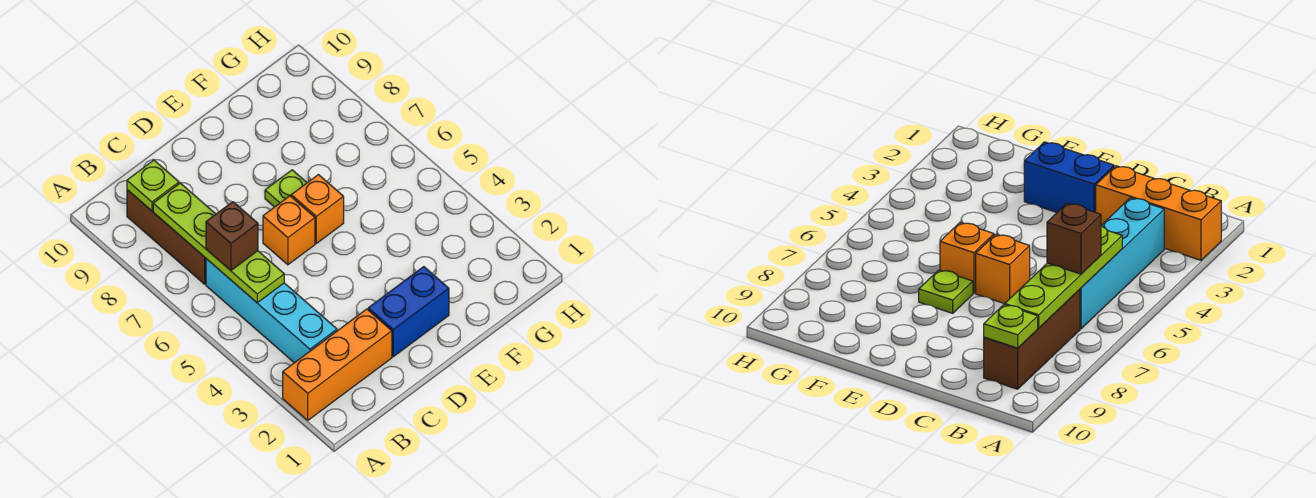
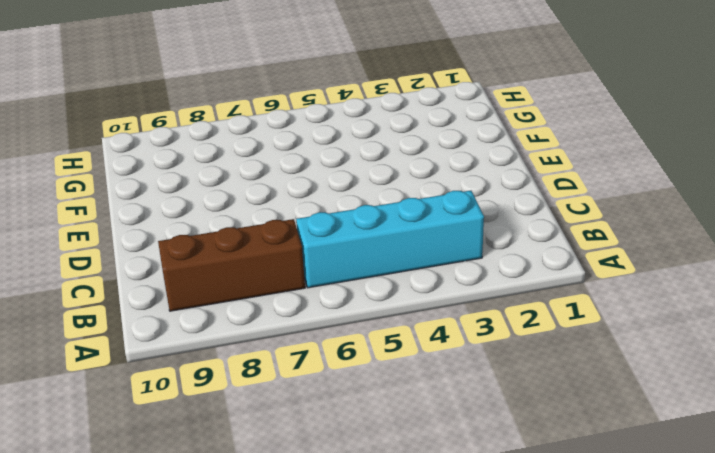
none -> orange brick A2:C2 level 1
none -> blue brick D2:E2 level 1

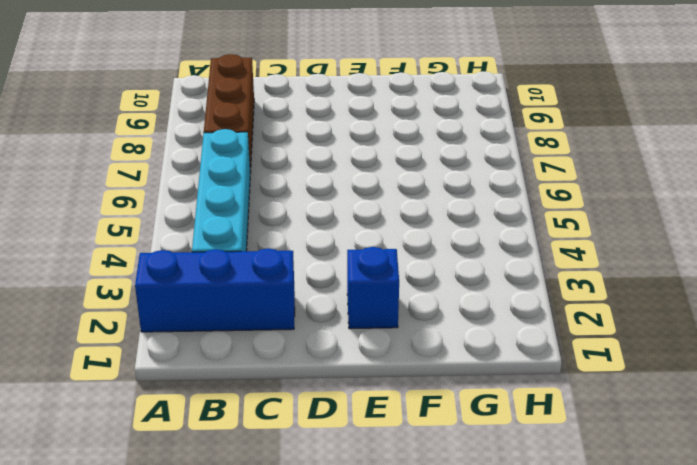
blue brick A2:C2 level 1 -> orange brick A2:C2 level 1
blue brick E2 level 1 -> blue brick D2:E2 level 1
none -> orange brick D6 level 1
none -> orange brick E6 level 1

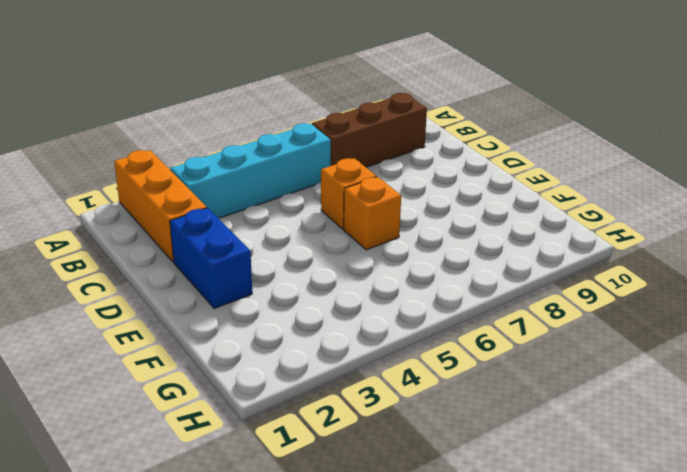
none -> lime plate E7 level 1
none -> lime plate B5:B8 level 2

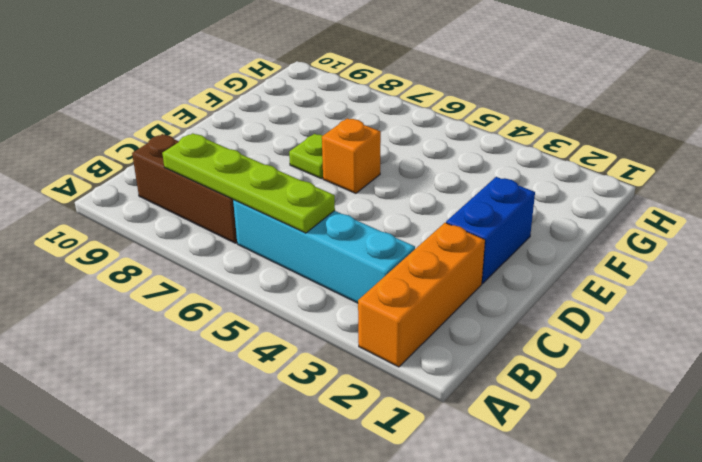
none -> orange brick D6 level 1
none -> lime plate B9 level 2

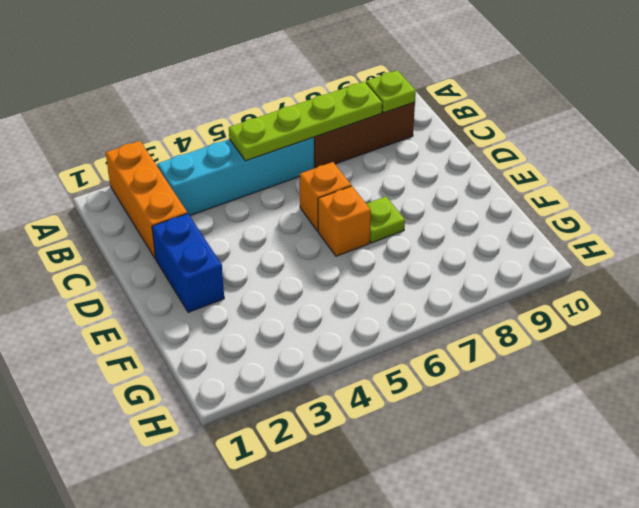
none -> brown brick B6 level 3

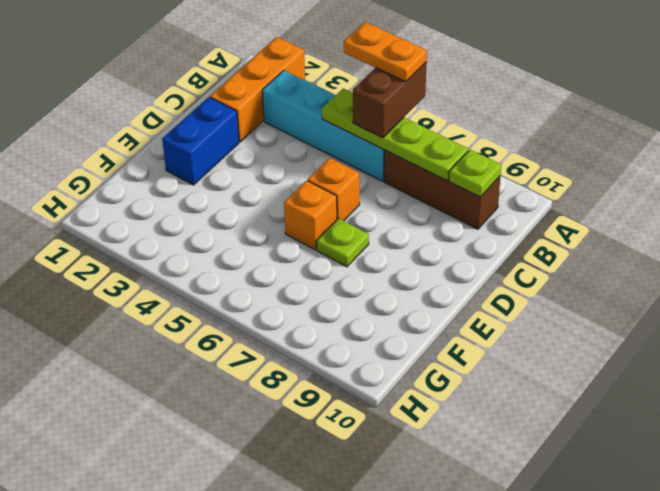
orange plate A5:A6 level 4 -> none
brown brick A6:B6 level 3 -> brown brick B6 level 3

